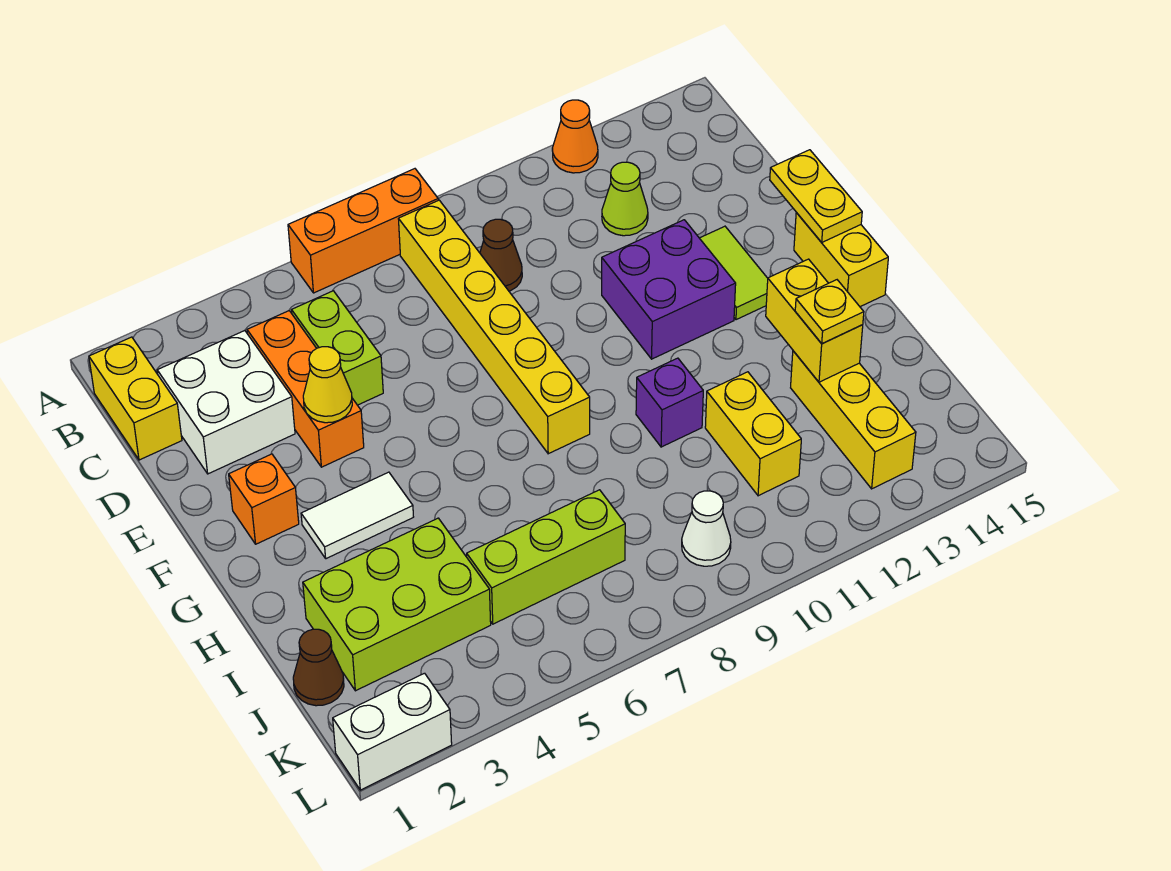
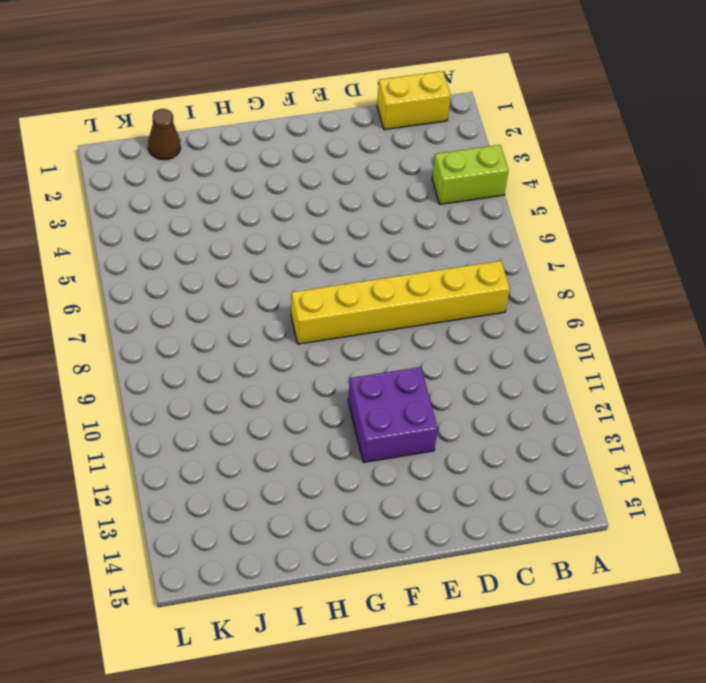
lime brick A4:B4 level 1 -> lime brick C5:D5 level 1
none -> orange brick A6:A8 level 1
none -> orange cone A12 level 1
none -> white brick C2:D3 level 1

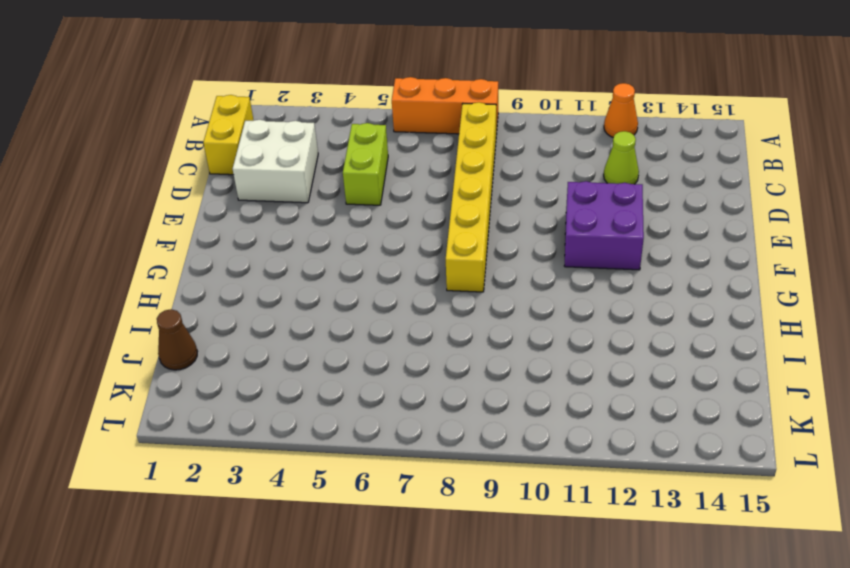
none -> orange brick C4:E4 level 1
none -> brown cone C9 level 1
none -> lime tile E13:F13 level 1

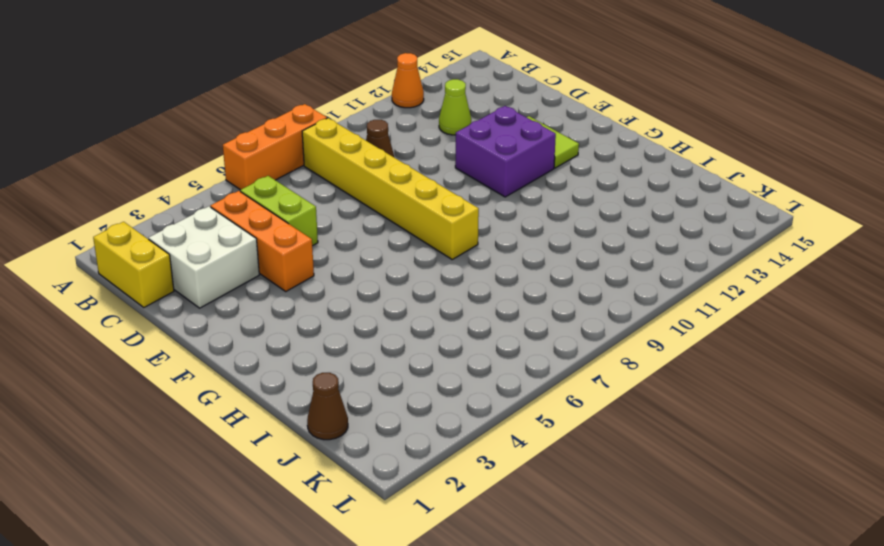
none -> orange brick F2 level 1
none -> yellow brick F15:G15 level 1
none -> white tile G3:G4 level 1

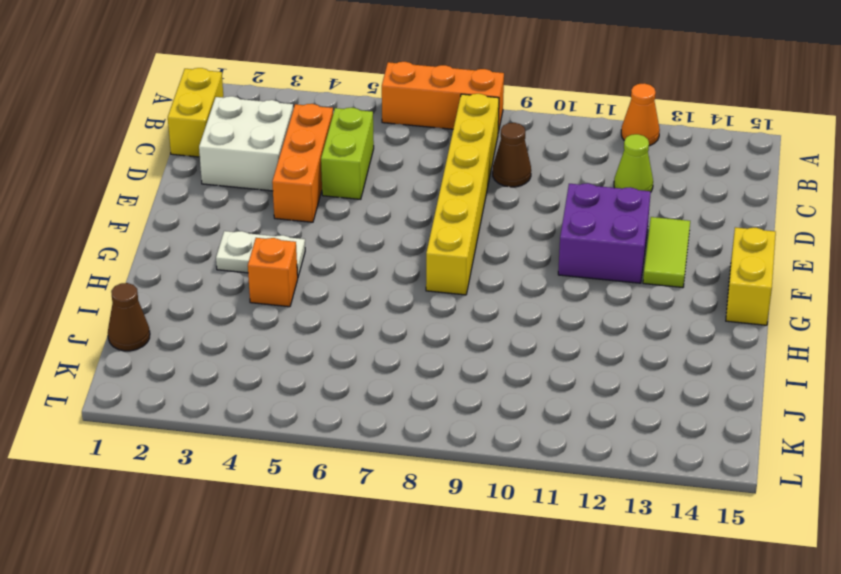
white plate G3:G4 level 1 -> white tile G3:G4 level 1
orange brick H4 level 1 -> orange brick F2 level 1
none -> purple brick H10 level 1
none -> lime brick I2:J4 level 1
none -> yellow brick I11:J11 level 1

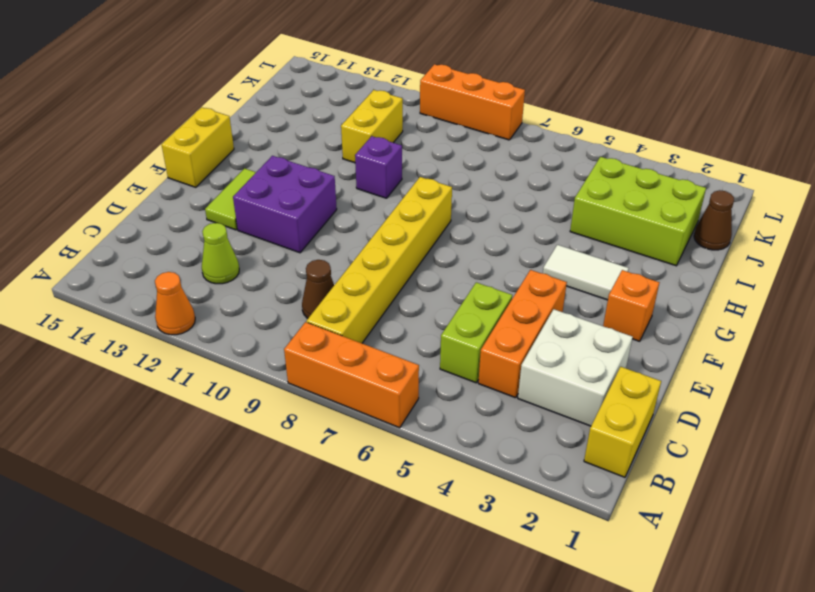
orange brick L8:L10 level 1 -> none
none -> yellow brick I13:K13 level 1
none -> lime brick J5:J7 level 1
none -> white cone K9 level 1

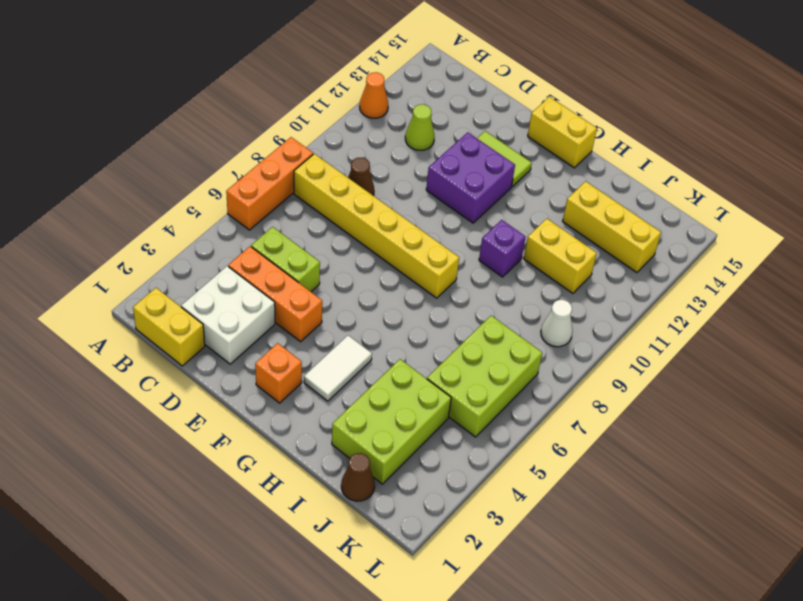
lime brick J5:K7 level 1 -> lime brick J5:J7 level 1
none -> white brick L1:L2 level 1
none -> yellow cone E4 level 2
none -> yellow plate E15:F15 level 2

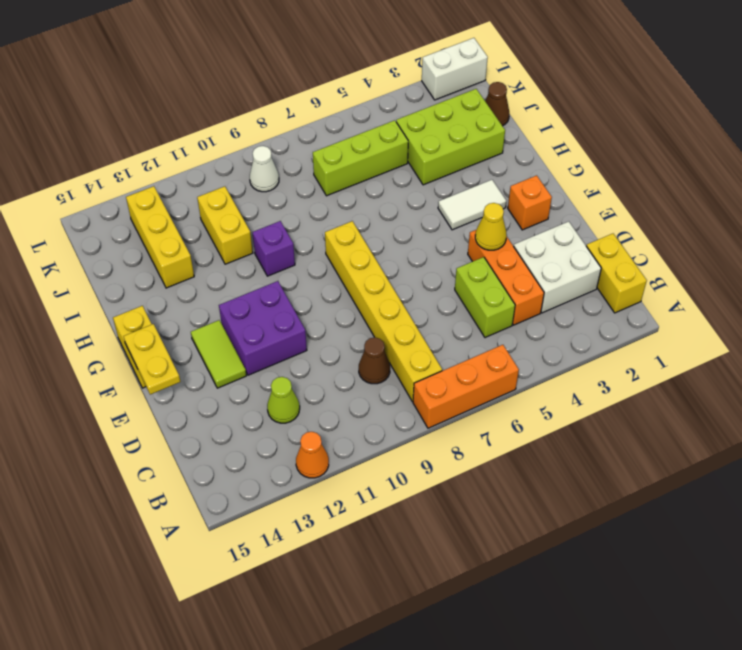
none -> yellow brick H13:I13 level 2
none -> yellow plate I13 level 3

